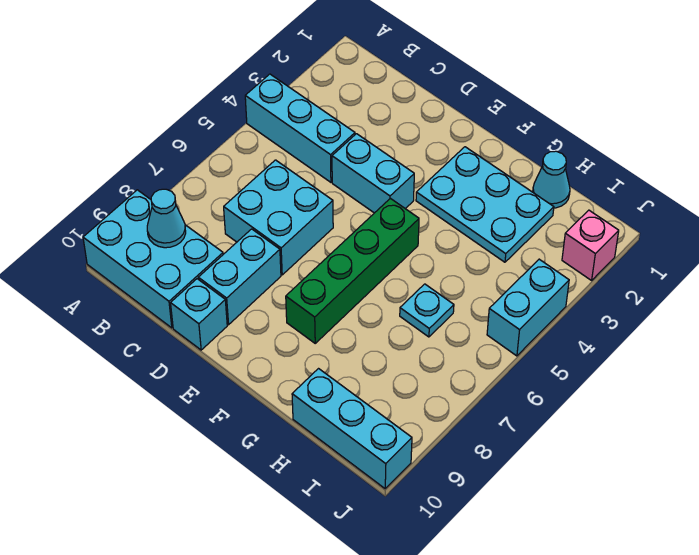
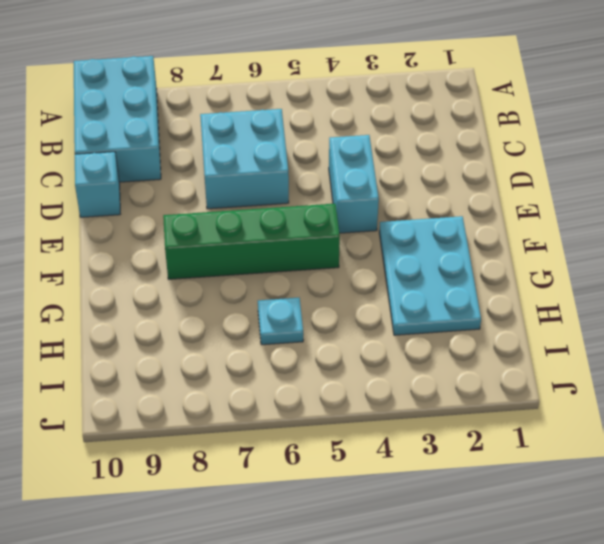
none -> cyan brick A4:C4 level 1
none -> cyan brick D8:D9 level 1
none -> cyan cone H1 level 1

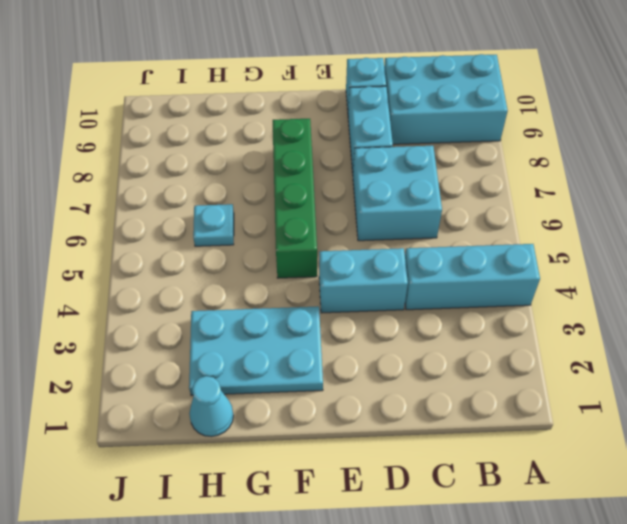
none -> cyan brick H10:J10 level 1
none -> pink brick J2 level 1
none -> cyan brick J4:J5 level 1

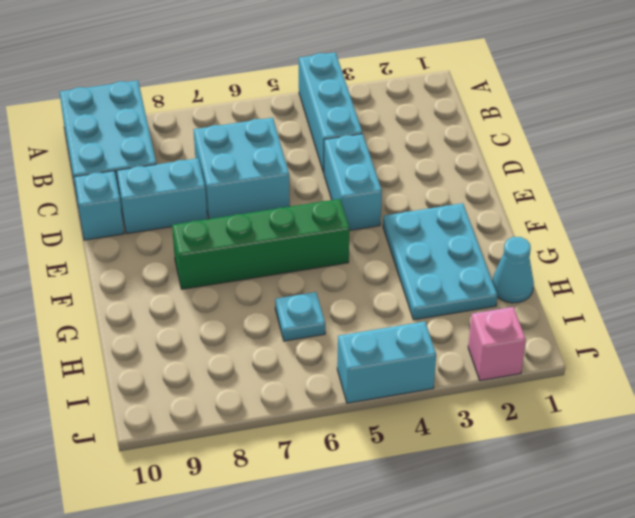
none -> cyan brick H10:J10 level 1
none -> cyan cone B9 level 2

